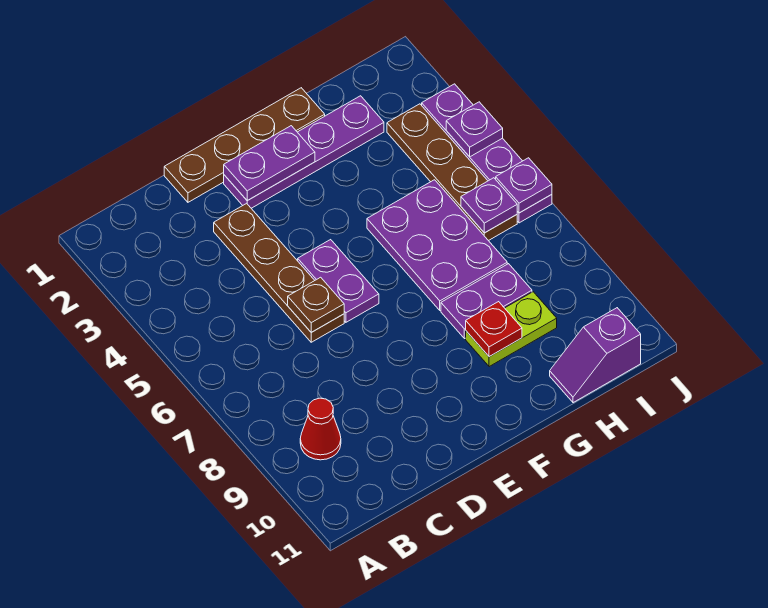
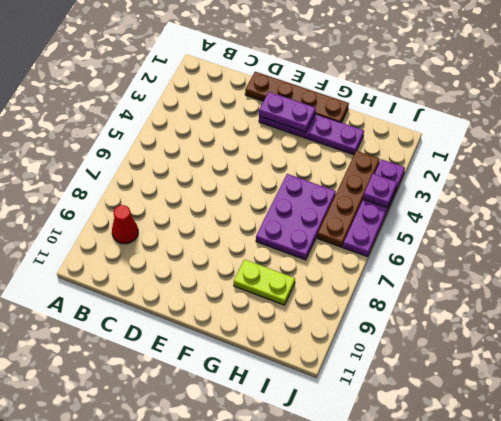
none -> brown plate D3:D6 level 1
none -> purple plate E5:E6 level 1
none -> purple plate G8:H8 level 1

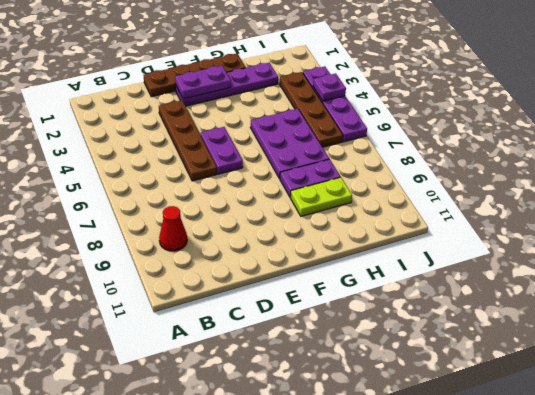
none -> purple slope H11:I11 level 1 top I
none -> brown plate D6 level 2
none -> red plate G9 level 2

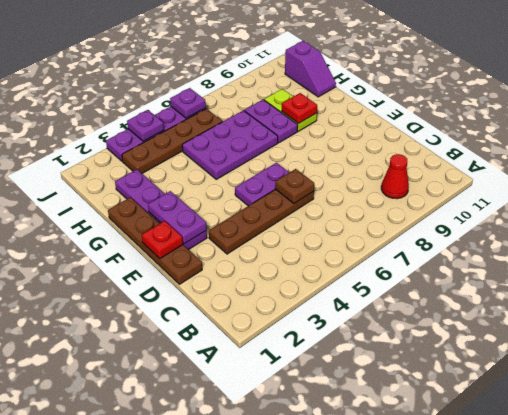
red plate E1 level 2 -> none
none -> purple plate I6 level 2

